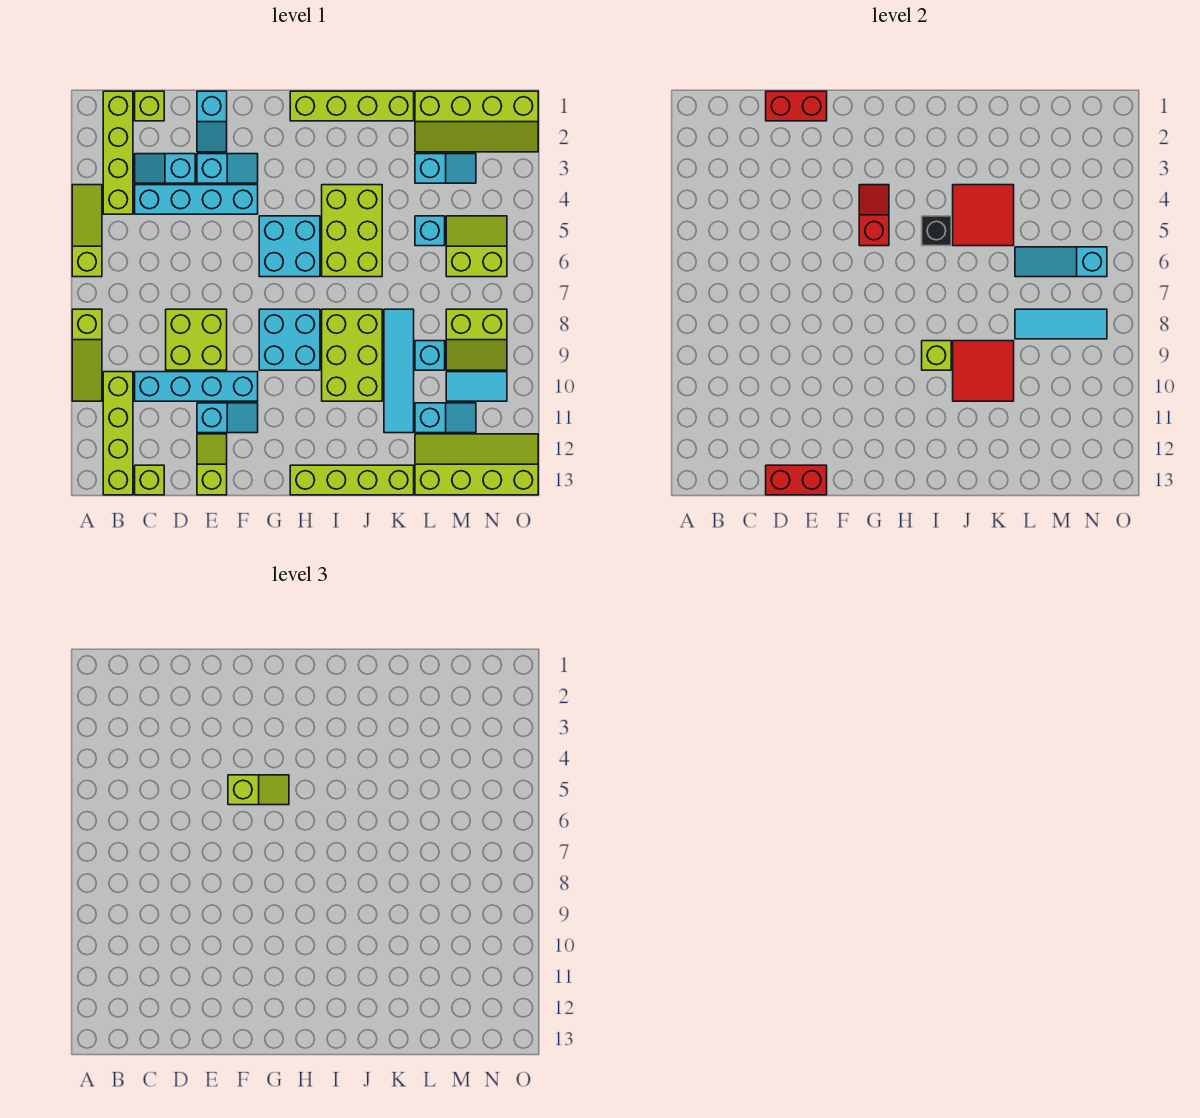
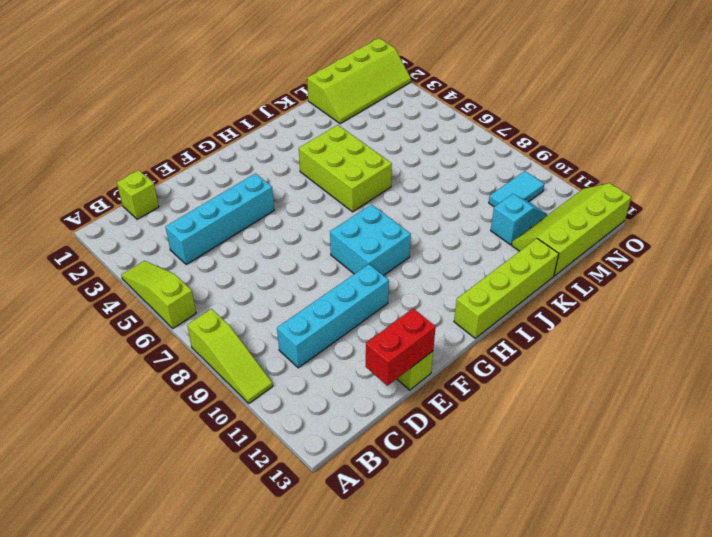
none -> lime brick B1:B4 level 1
none -> lime brick B10:B13 level 1
none -> cyan slope C3:D3 level 1 top D
none -> lime brick C13 level 1

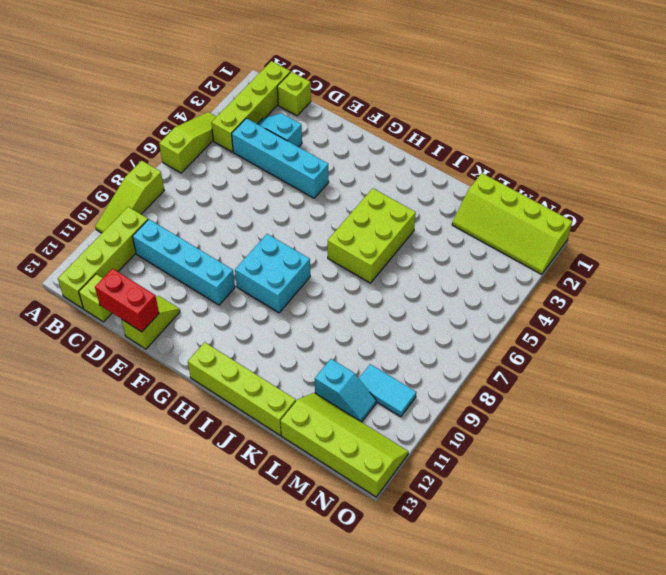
none -> lime brick D8:E9 level 1
none -> cyan slope E1:E2 level 1 top 1
none -> cyan slope E3:F3 level 1 top E
none -> cyan slope E11:F11 level 1 top E

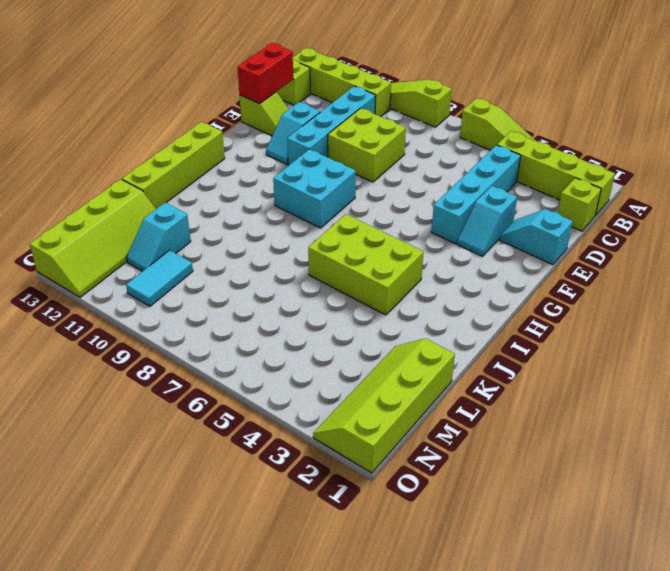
none -> cyan slope C3:D3 level 1 top D
none -> cyan brick G5:H6 level 1
none -> lime brick H1:K1 level 1
none -> lime brick I8:J10 level 1

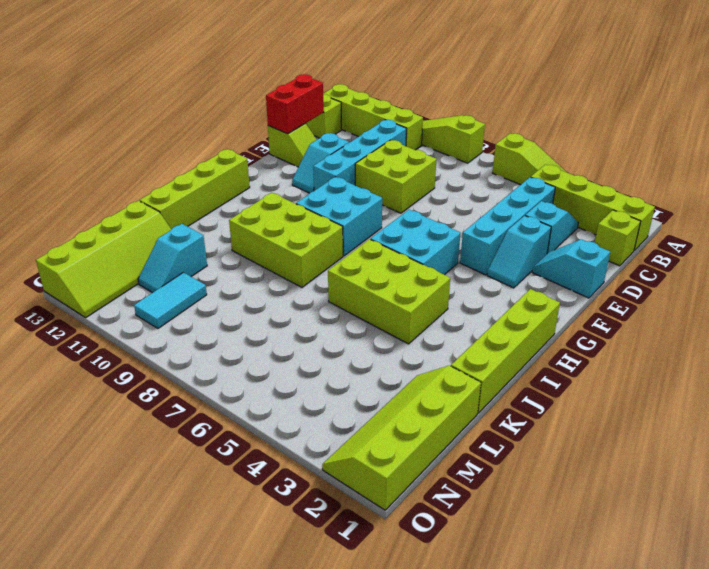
none -> cyan tile K8:K11 level 1
none -> cyan slope L3:M3 level 1 top L
none -> cyan brick L5 level 1
none -> cyan brick L9 level 1

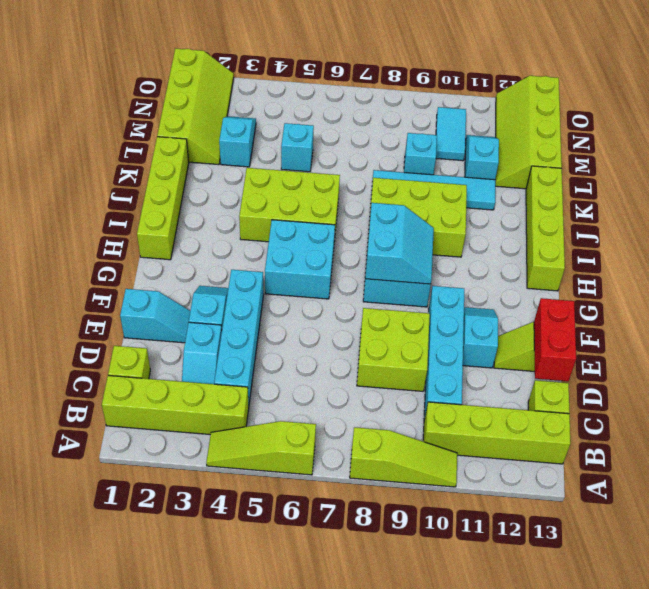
cyan slope G8:H9 level 2 top 8 -> none
none -> lime slope M5:N6 level 1 top 6
none -> lime slope M8:N9 level 1 top 8
none -> red brick D1:E1 level 2
none -> red slope G4:G5 level 2 top 5

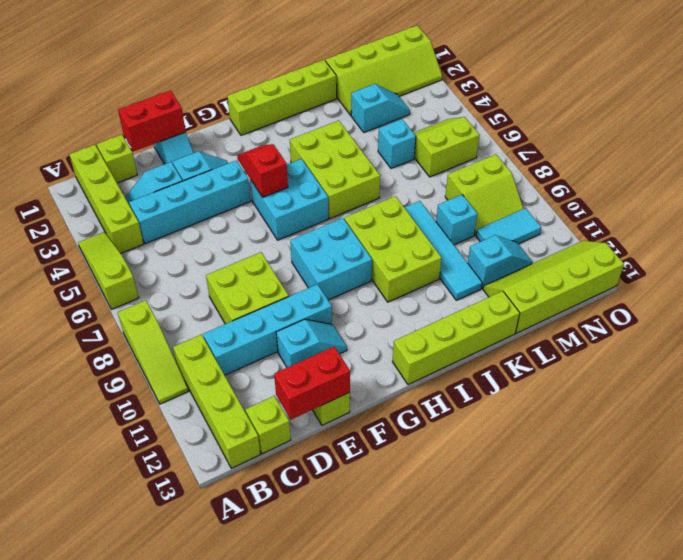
none -> black brick I5 level 2
none -> lime brick I9 level 2
none -> red tile J4:K5 level 2
none -> red tile J9:K10 level 2

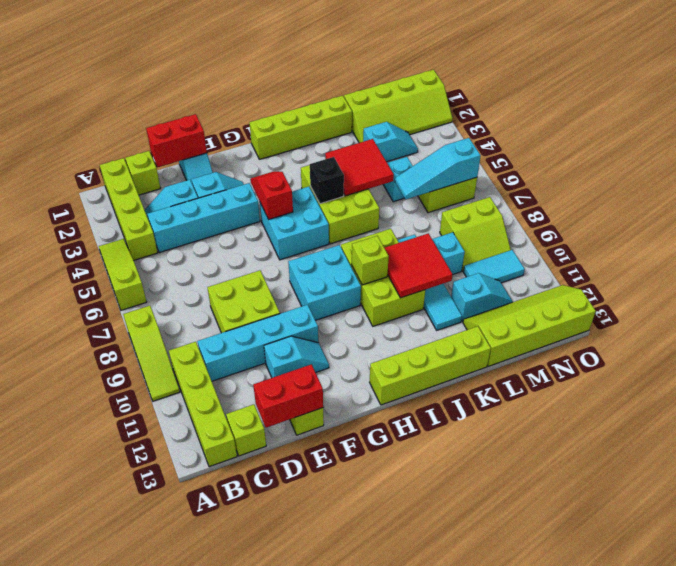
none -> cyan tile L8:N8 level 2
none -> lime slope F5:G5 level 3 top F

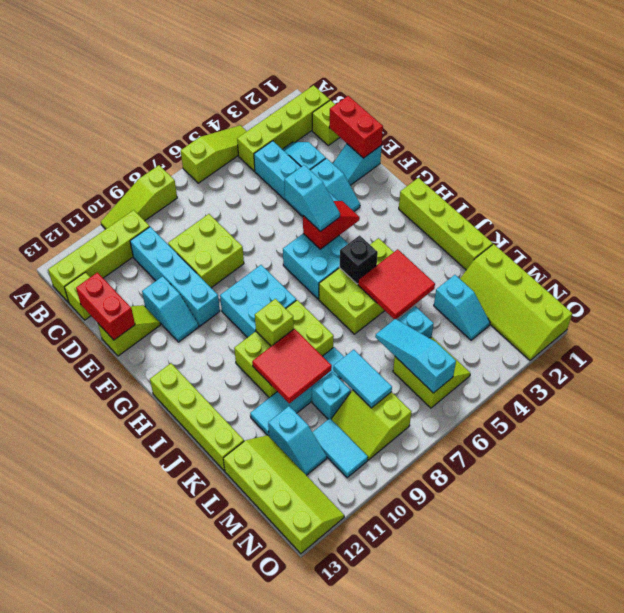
cyan slope F5:G5 level 3 top F -> lime slope F5:G5 level 3 top F
cyan tile L8:M8 level 2 -> cyan tile L8:N8 level 2

